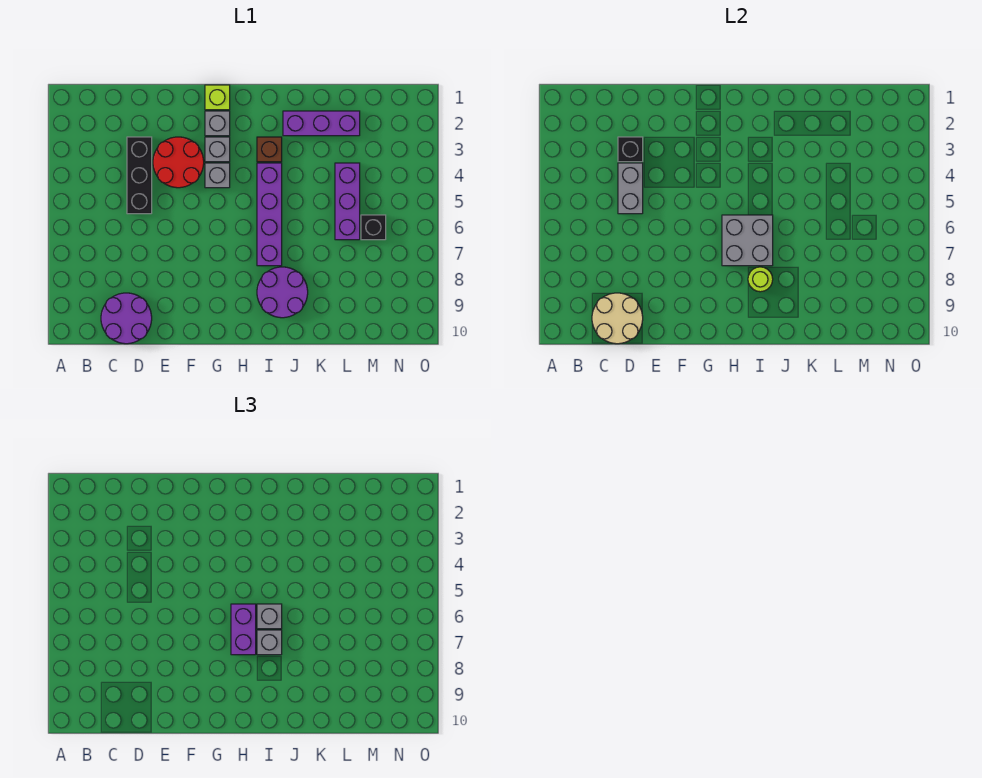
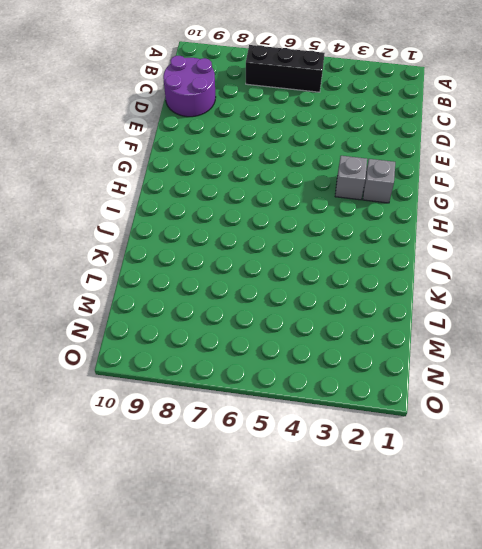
black brick B5:B7 level 1 -> black brick D3:D5 level 1
none -> red round brick E3:F4 level 1
none -> lime brick G1 level 1
none -> grey brick G4 level 1

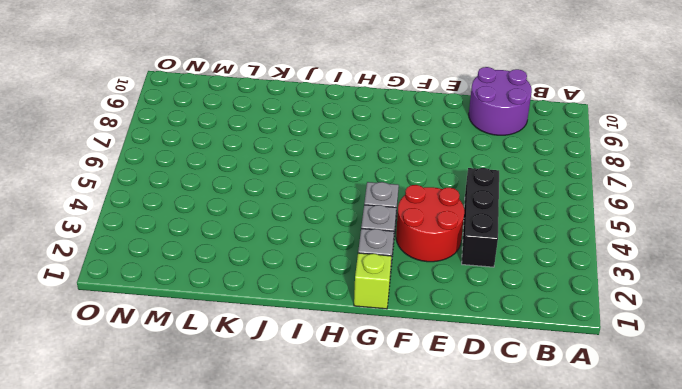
none -> brown brick I3 level 1
none -> purple brick I4:I7 level 1
none -> purple round brick I8:J9 level 1

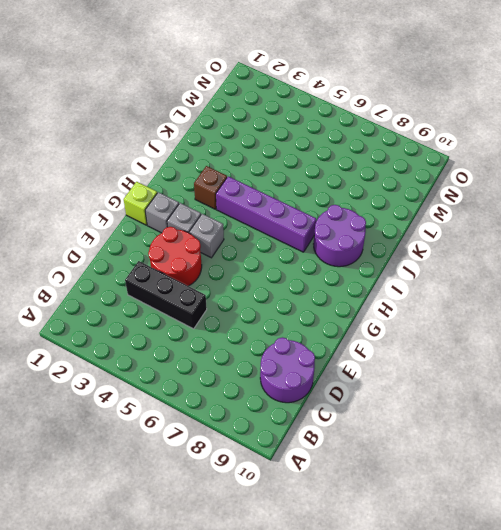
none -> purple brick J2:L2 level 1
none -> purple brick L4:L6 level 1
none -> black brick M6 level 1

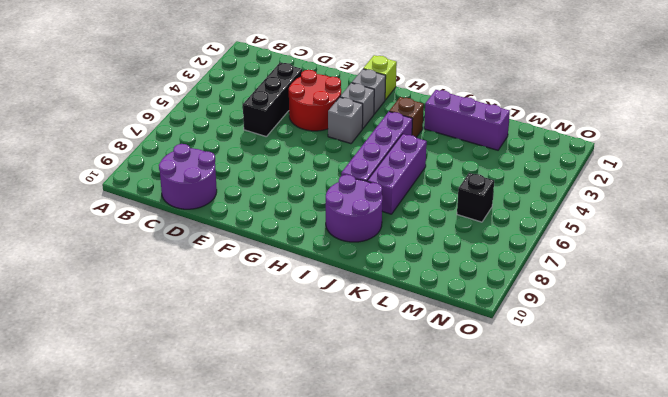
purple brick J5:J7 level 1 -> purple brick L4:L6 level 1
none -> tan round brick C9:D10 level 2
none -> black brick D3 level 2
none -> grey brick D4:D5 level 2

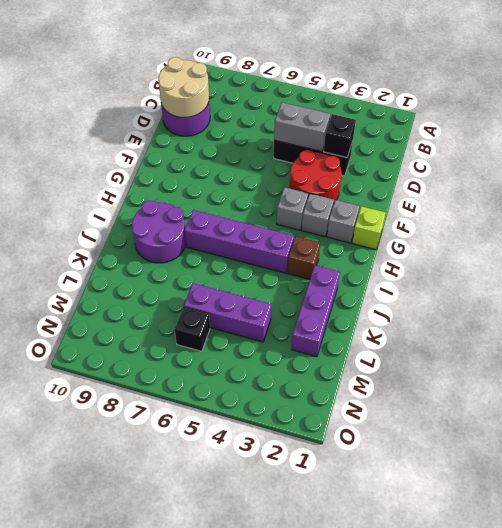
none -> grey brick H6:I7 level 2
none -> lime round brick I8 level 2
none -> purple brick H6:H7 level 3

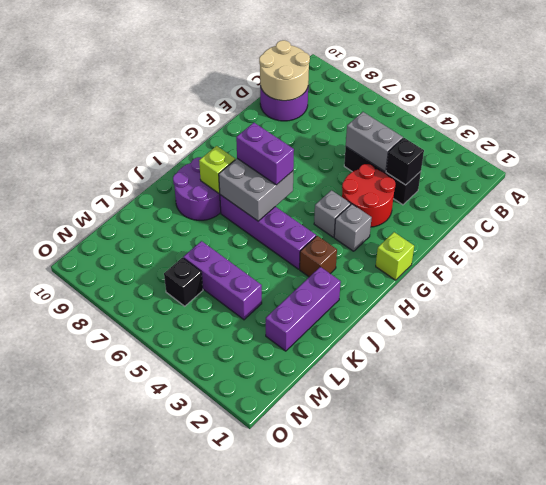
lime brick I8 level 2 -> lime round brick I8 level 2
none -> grey brick G2 level 1
none -> grey brick I6 level 3
none -> grey brick I7 level 3

